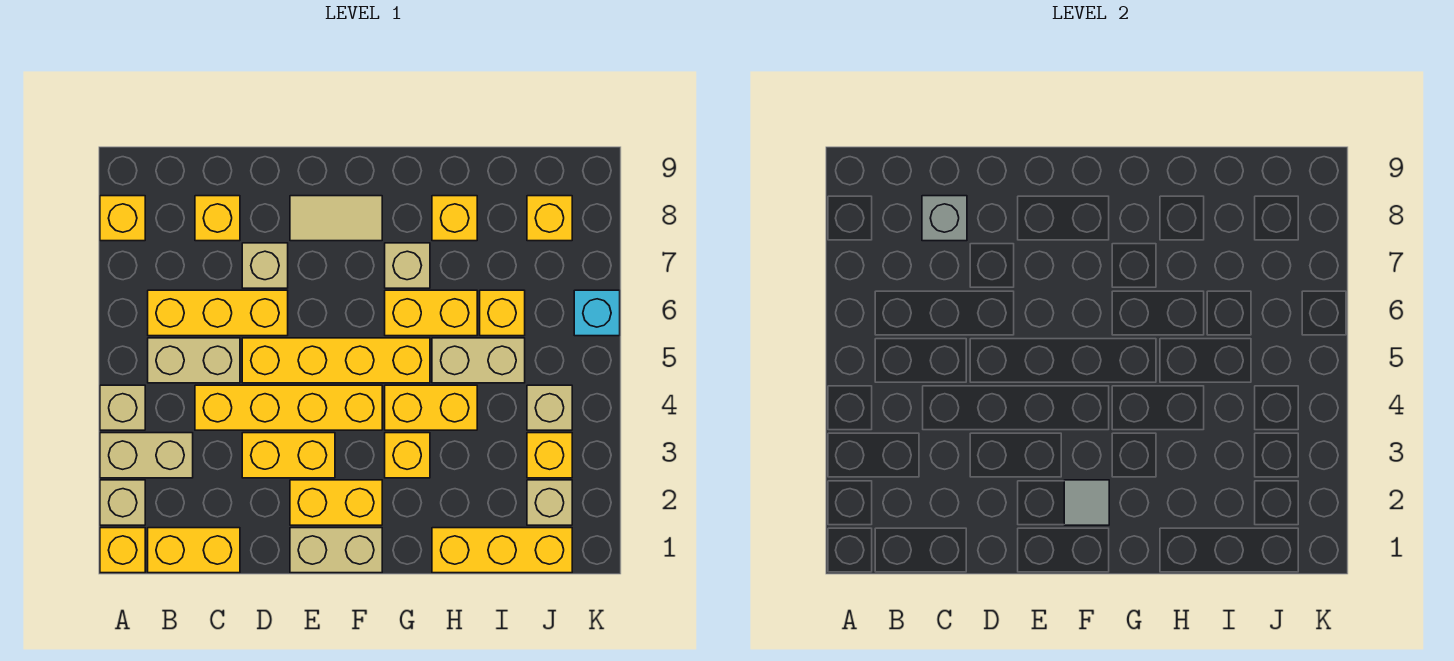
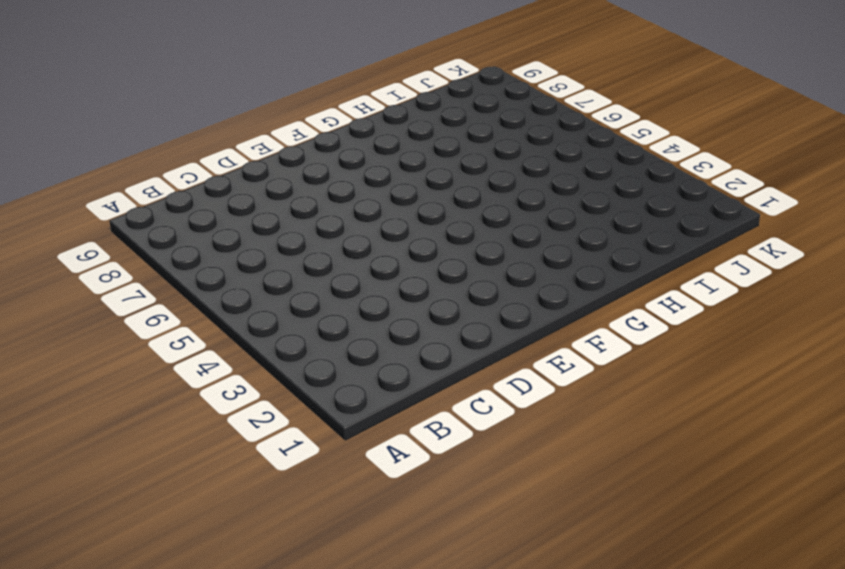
none -> yellow brick A1 level 1
none -> tan brick A2 level 1
none -> tan brick A3:B3 level 1
none -> tan brick A4 level 1

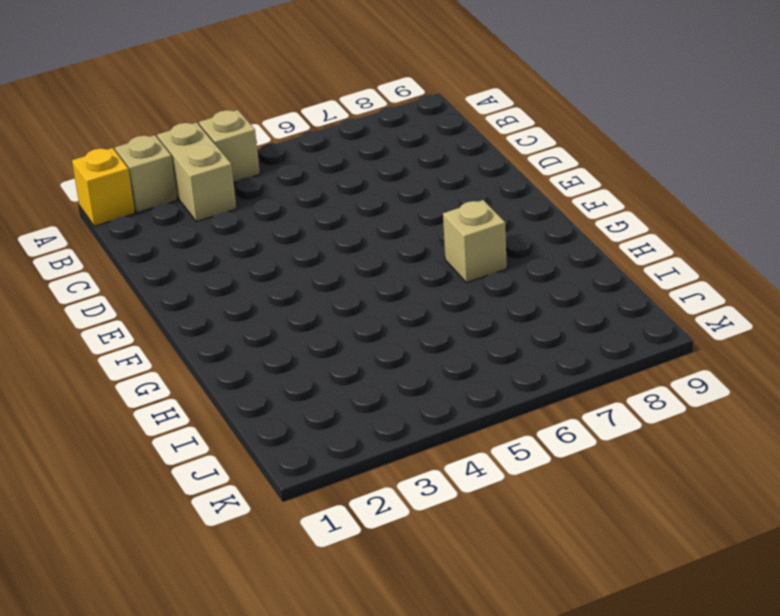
none -> yellow brick A8 level 1
none -> yellow brick B1:C1 level 1
none -> tan brick B5:C5 level 1
none -> yellow brick B6:D6 level 1

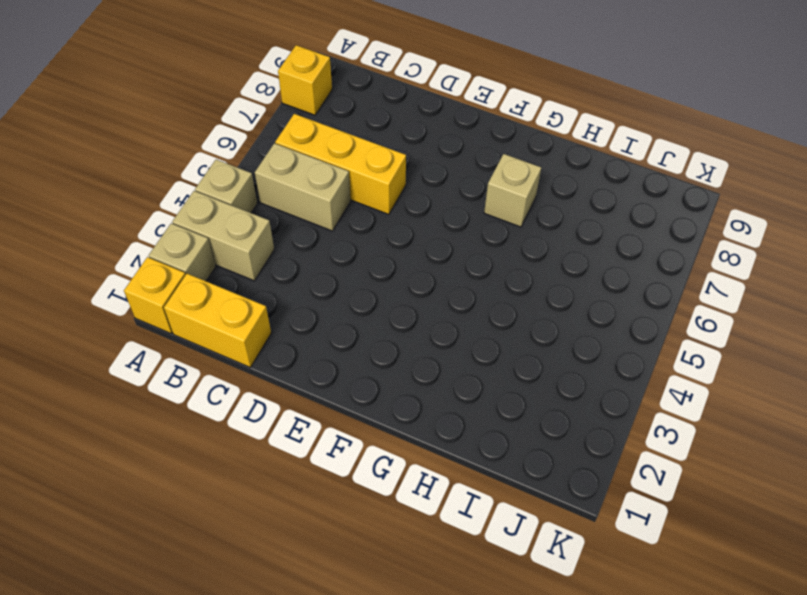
none -> yellow brick C4:F4 level 1
none -> yellow brick C8 level 1
none -> yellow brick D3:E3 level 1
none -> yellow brick D5:G5 level 1

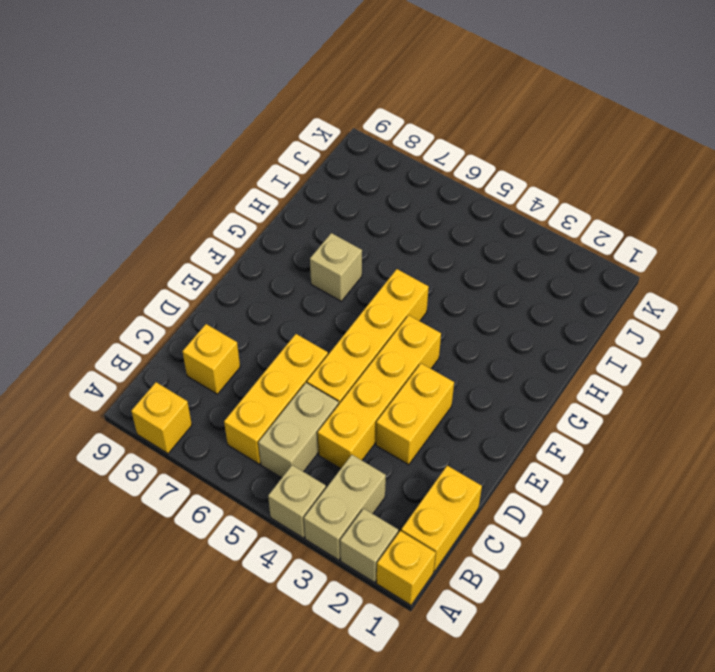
none -> tan brick D7 level 1
none -> tan brick E1:F1 level 1
none -> yellow brick E2:F2 level 1
none -> tan tile E8:F8 level 1

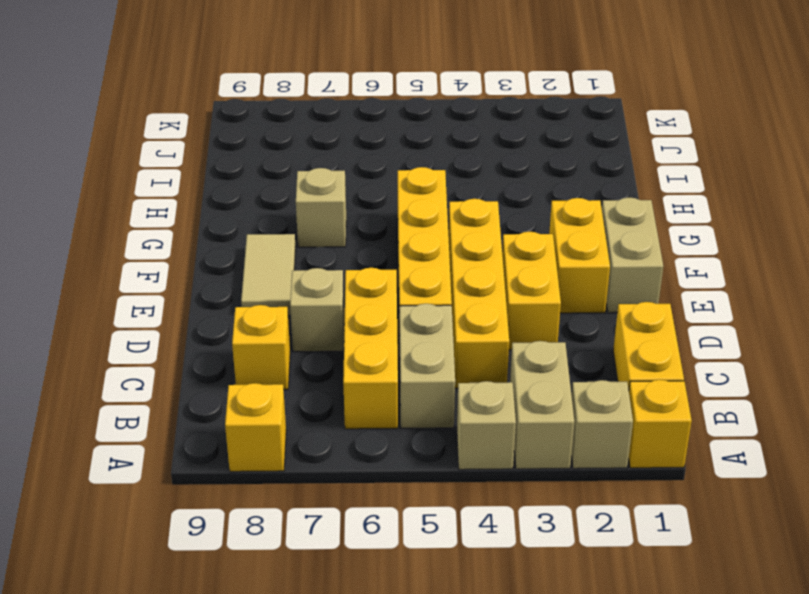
none -> yellow brick G3 level 1
none -> yellow brick G4:H4 level 1
none -> yellow brick G6:H6 level 1
none -> yellow brick H1:J1 level 1

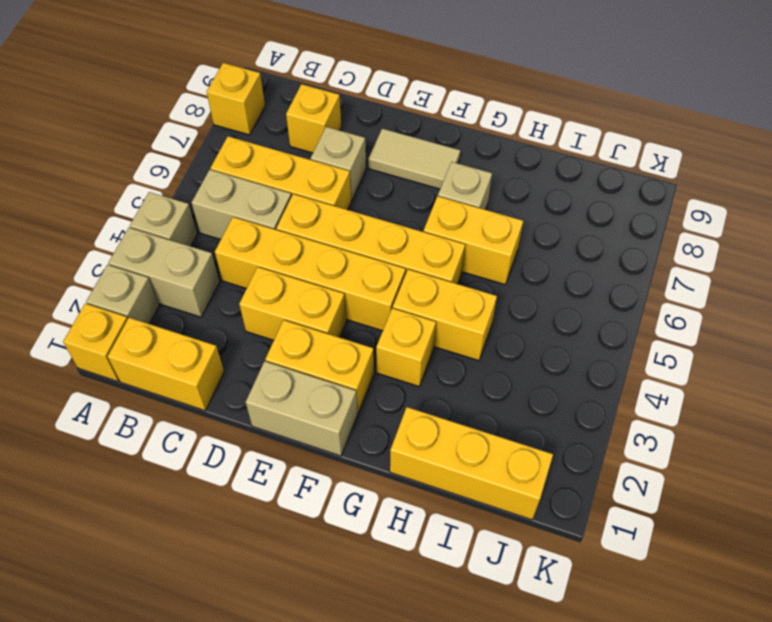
none -> tan brick H5:I5 level 1
none -> yellow brick H8 level 1
none -> yellow brick I6 level 1
none -> tan brick J2 level 1

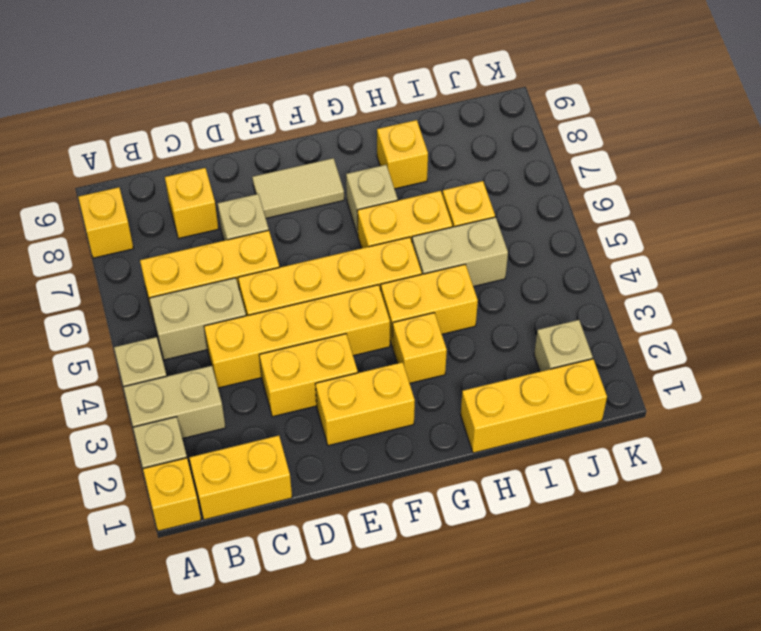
none -> tan brick E1:F1 level 1
none -> yellow brick J3 level 1
none -> tan brick J4 level 1
none -> yellow brick J8 level 1

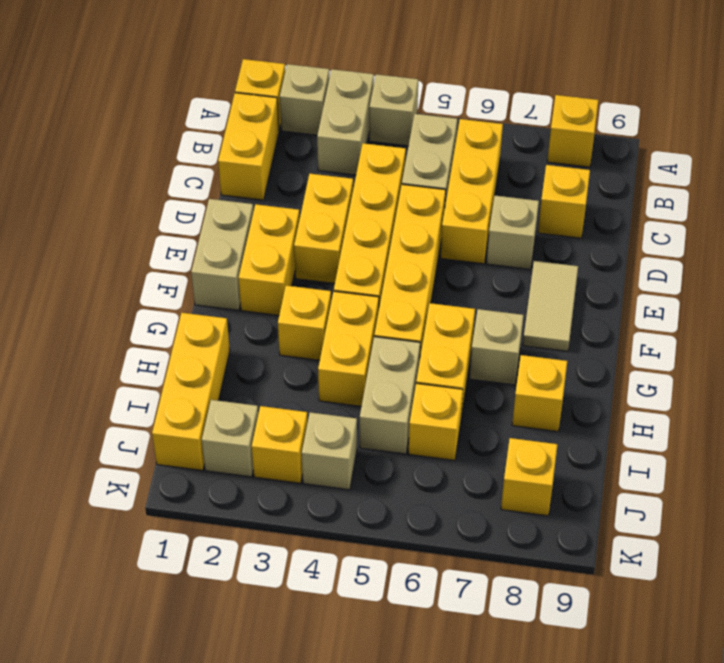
none -> cyan brick K6 level 1
none -> grey brick C8 level 2
none -> grey tile F2 level 2

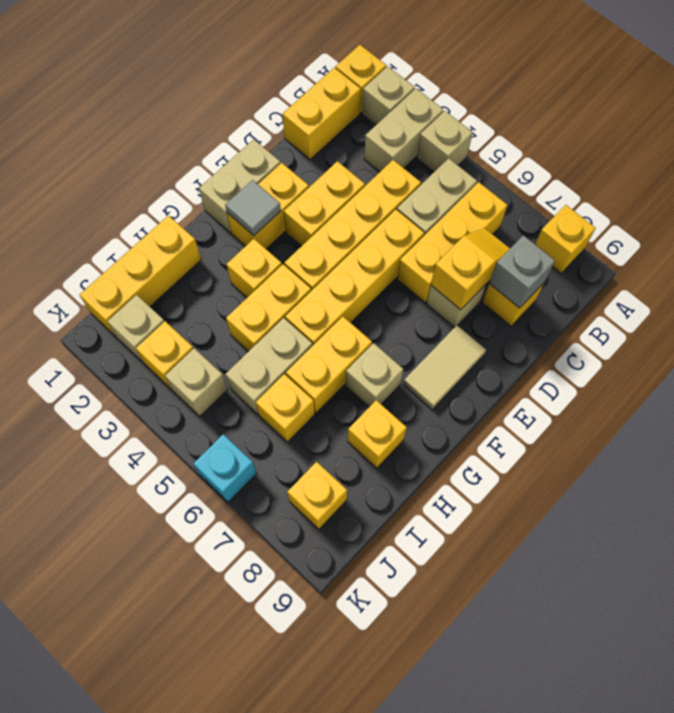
yellow slope C7:D7 level 2 top D -> none

